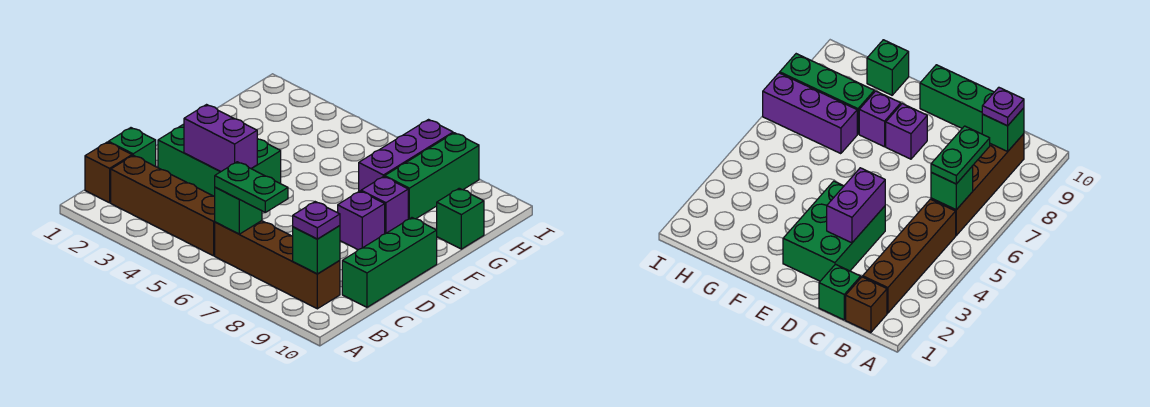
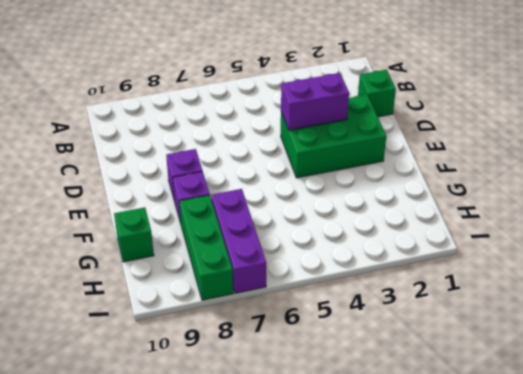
none -> brown brick B1 level 1
none -> brown brick B2:B5 level 1
none -> brown brick B6:B9 level 1

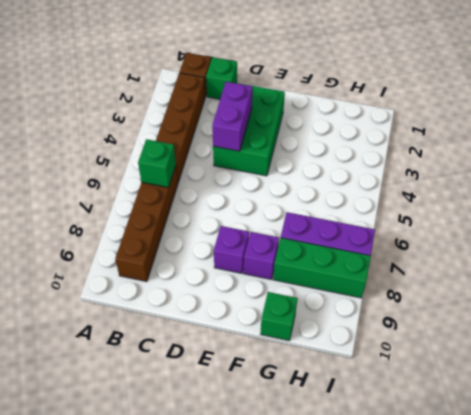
none -> green brick C10:E10 level 1
none -> green brick B9 level 2
none -> green plate B6:B7 level 3

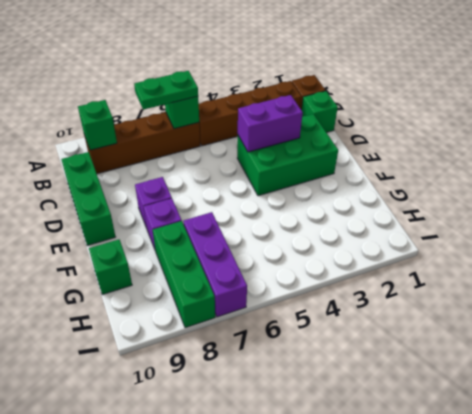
none -> purple plate B9 level 3

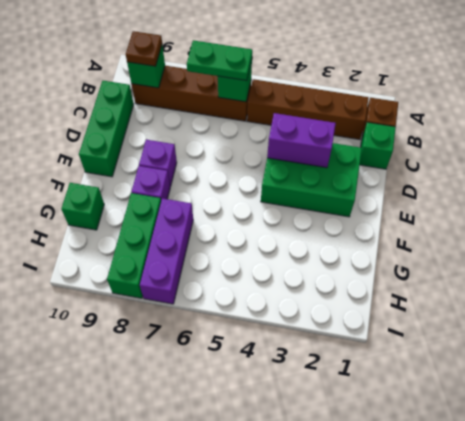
brown plate B9 level 3 -> purple plate B9 level 3

